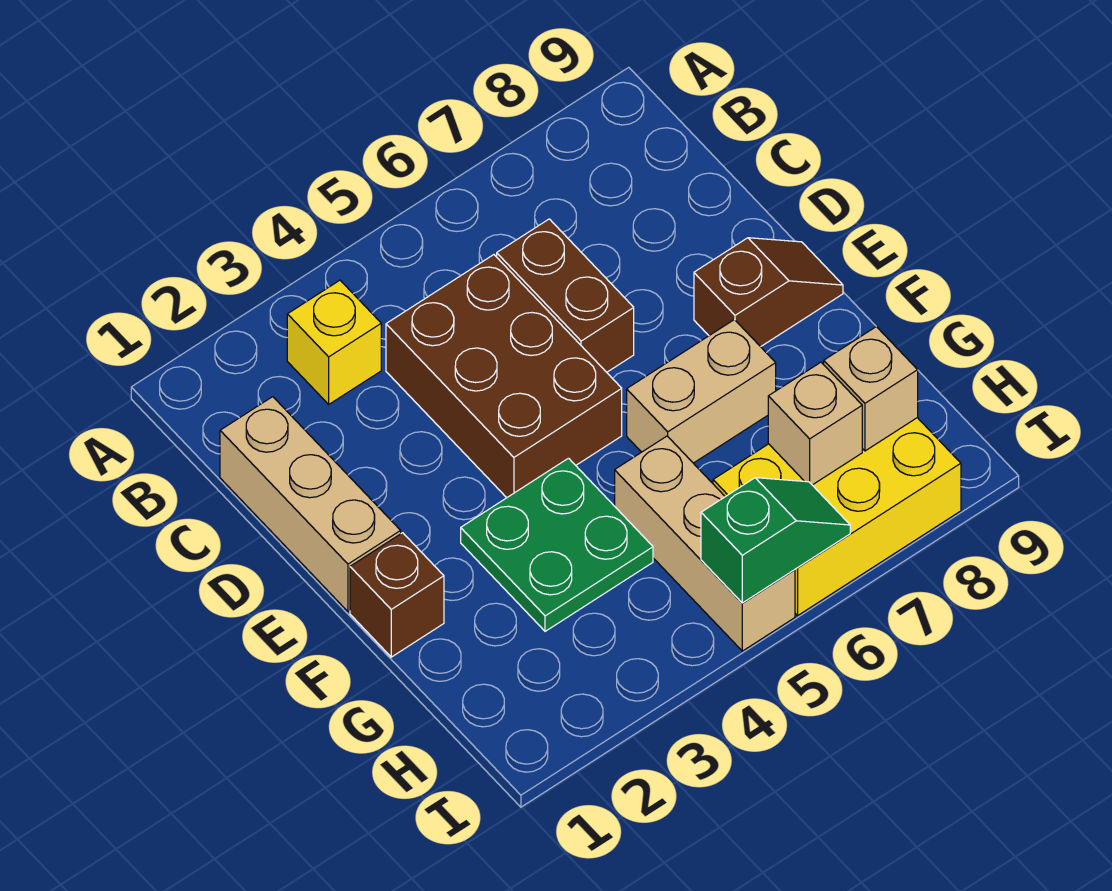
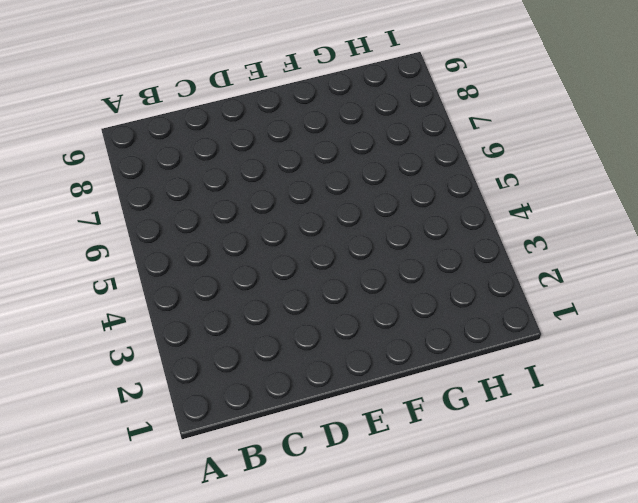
none -> yellow brick B3 level 1
none -> tan brick C1:E1 level 1
none -> brown brick C4:E5 level 1

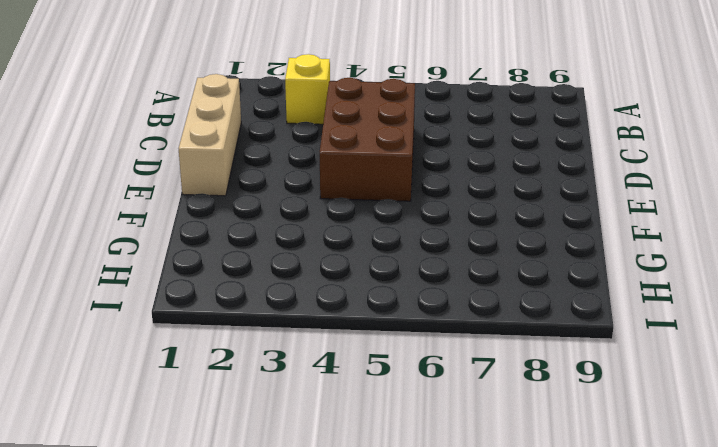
none -> brown brick C6:D6 level 1
none -> brown slope E8:E9 level 1 top 8
none -> brown brick F1 level 1

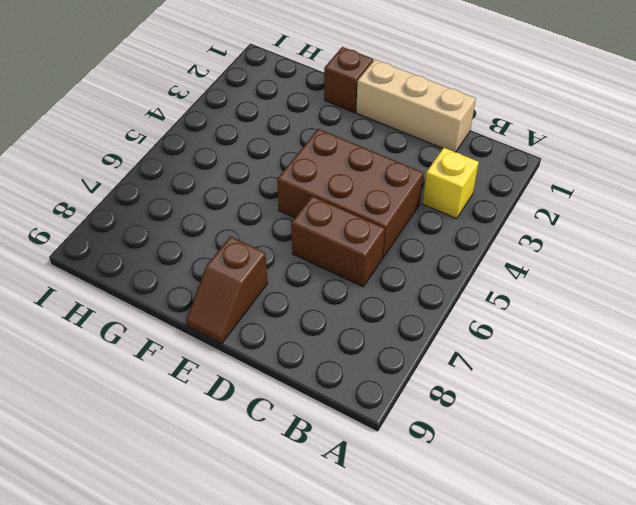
none -> green plate F3:G4 level 1
none -> tan brick F6:F7 level 1
none -> tan brick G5:I5 level 1

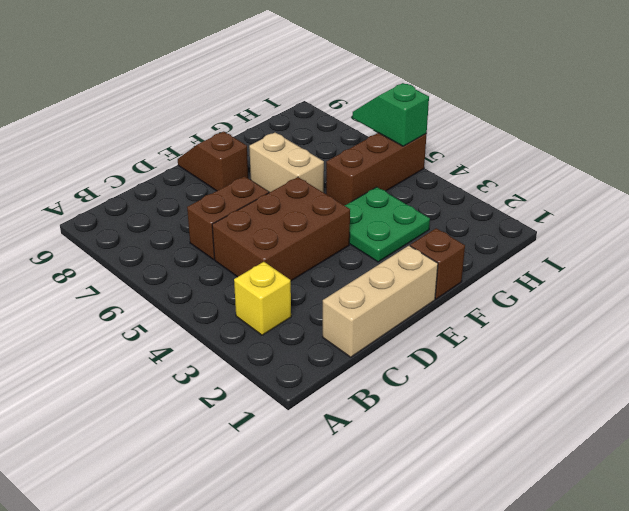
brown brick G5:I5 level 1 -> tan brick G5:I5 level 1
none -> yellow brick H6:I8 level 1
none -> tan brick H7 level 2
none -> tan brick H8 level 2

